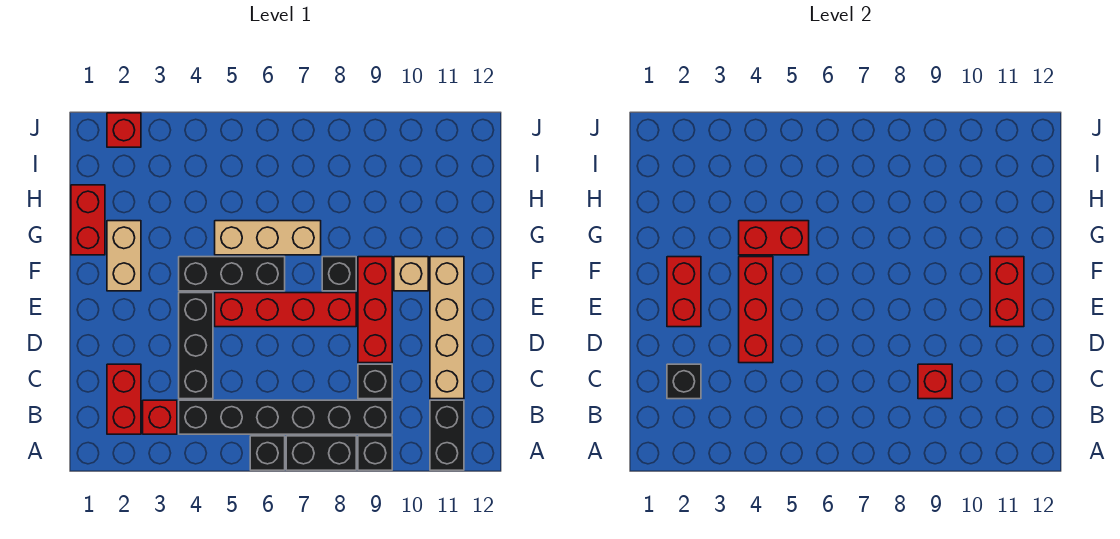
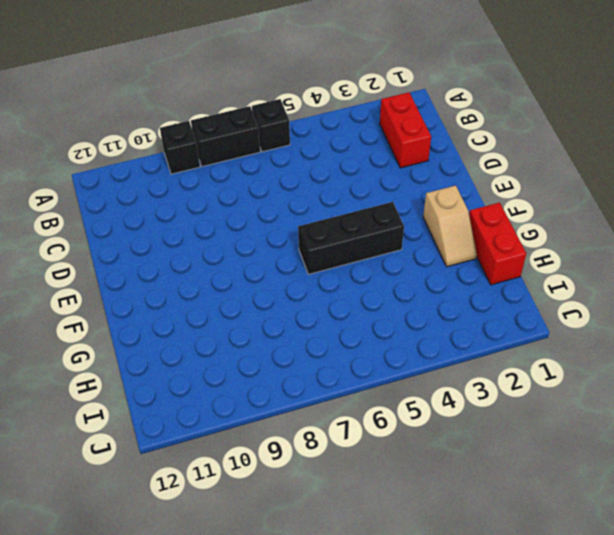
tan slope F2:G2 level 1 top F -> tan brick F2:G2 level 1
none -> black brick A11:B11 level 1
none -> red brick B3 level 1
none -> black brick B4:B9 level 1

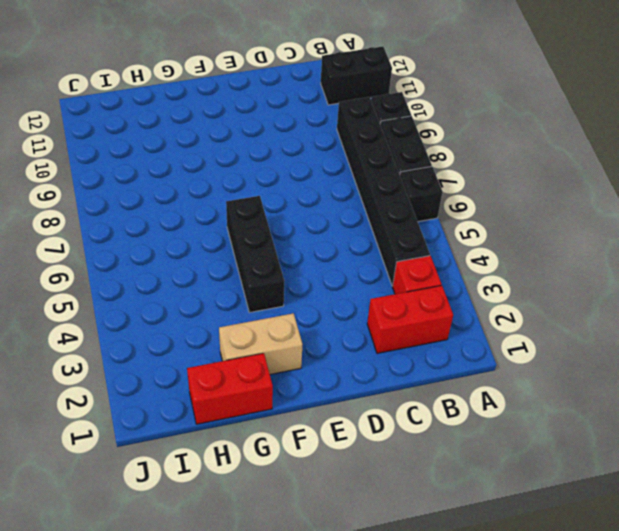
none -> black brick C4:E4 level 1
none -> black brick C9 level 1
none -> tan brick C11:F11 level 1

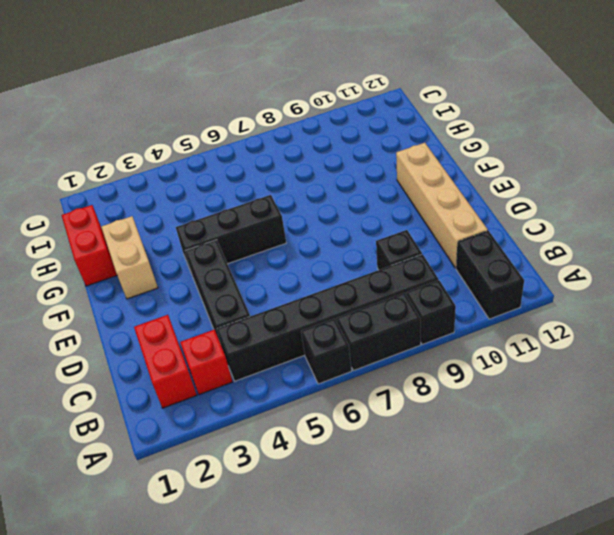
none -> red brick D9:F9 level 1
none -> red brick E5:E8 level 1
none -> black brick F8 level 1

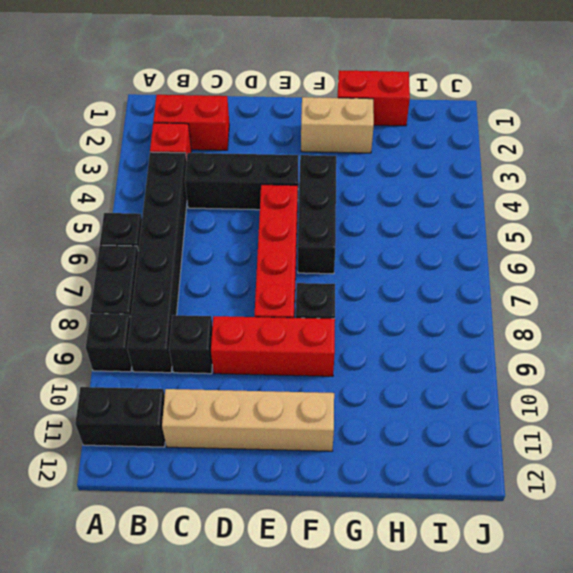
none -> tan brick F10 level 1
none -> tan brick G5:G7 level 1
none -> red brick J2 level 1

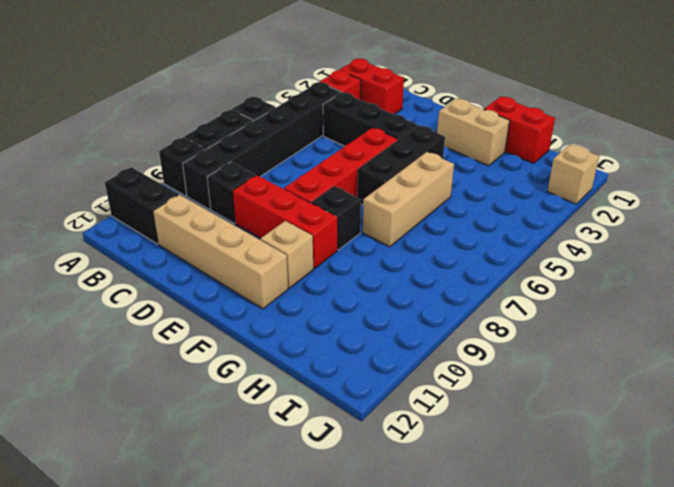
tan brick J2 level 1 -> red brick J2 level 1
none -> black brick C2 level 2
none -> red brick C9 level 2
none -> red brick D4:F4 level 2

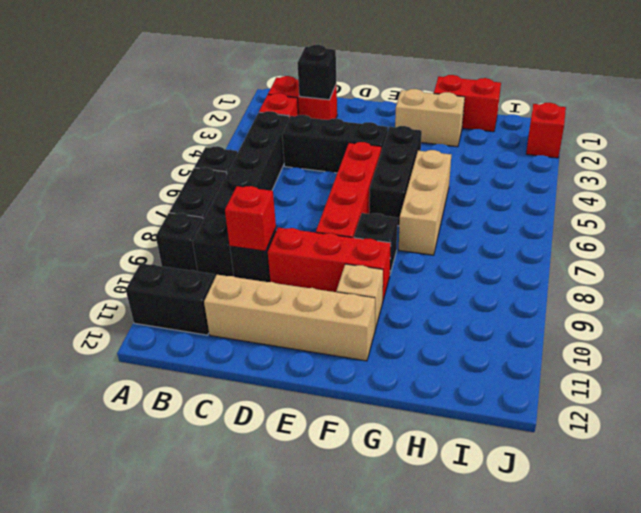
none -> red brick D4:F4 level 2
none -> red brick E2:F2 level 2
none -> red brick E11:F11 level 2

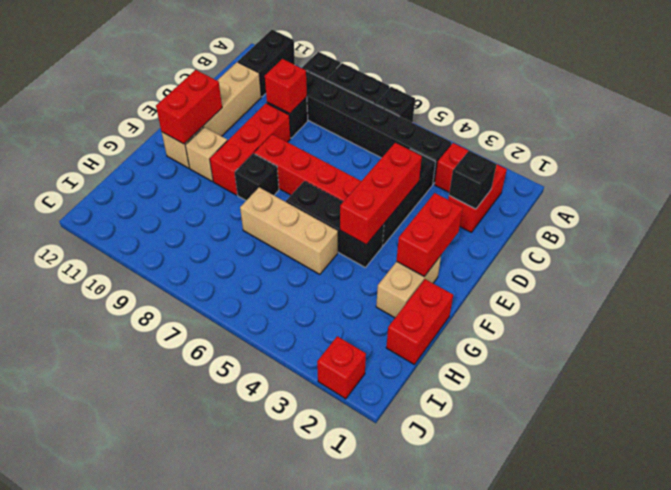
none -> red brick G4:G5 level 2

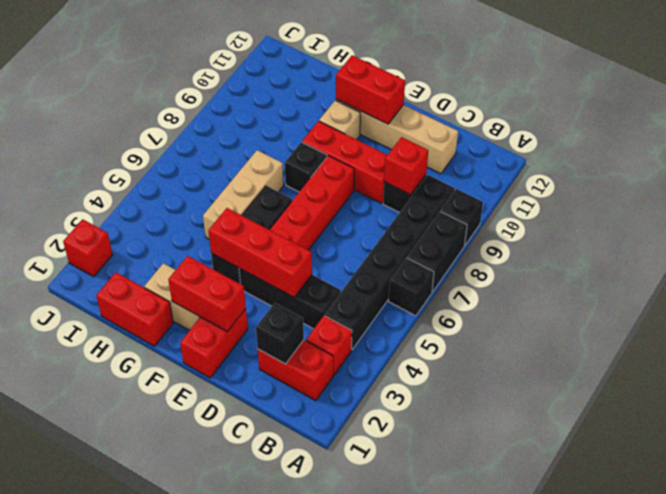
red brick E1:E2 level 1 -> red brick G4:G5 level 2
none -> black brick A11:B11 level 1

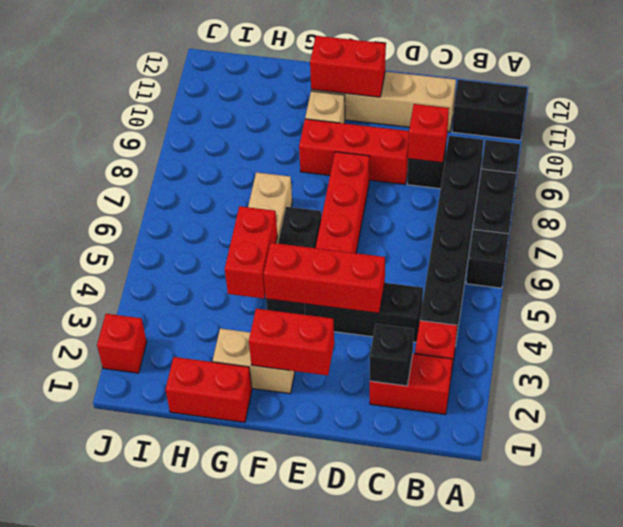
none -> black brick F8 level 1

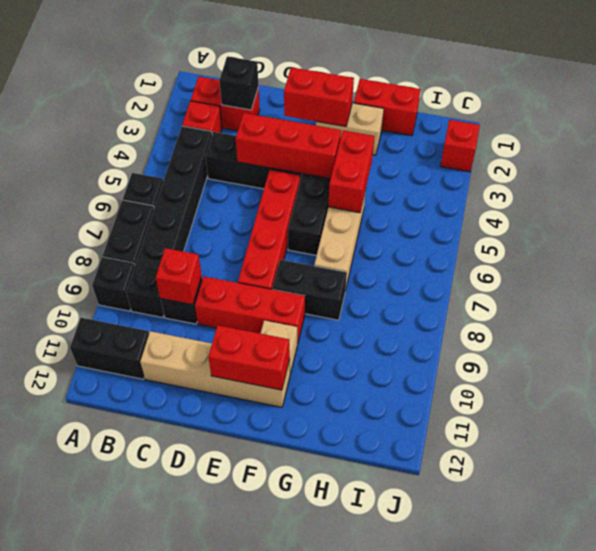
black brick F8:G8 level 1 -> black brick F8 level 1

